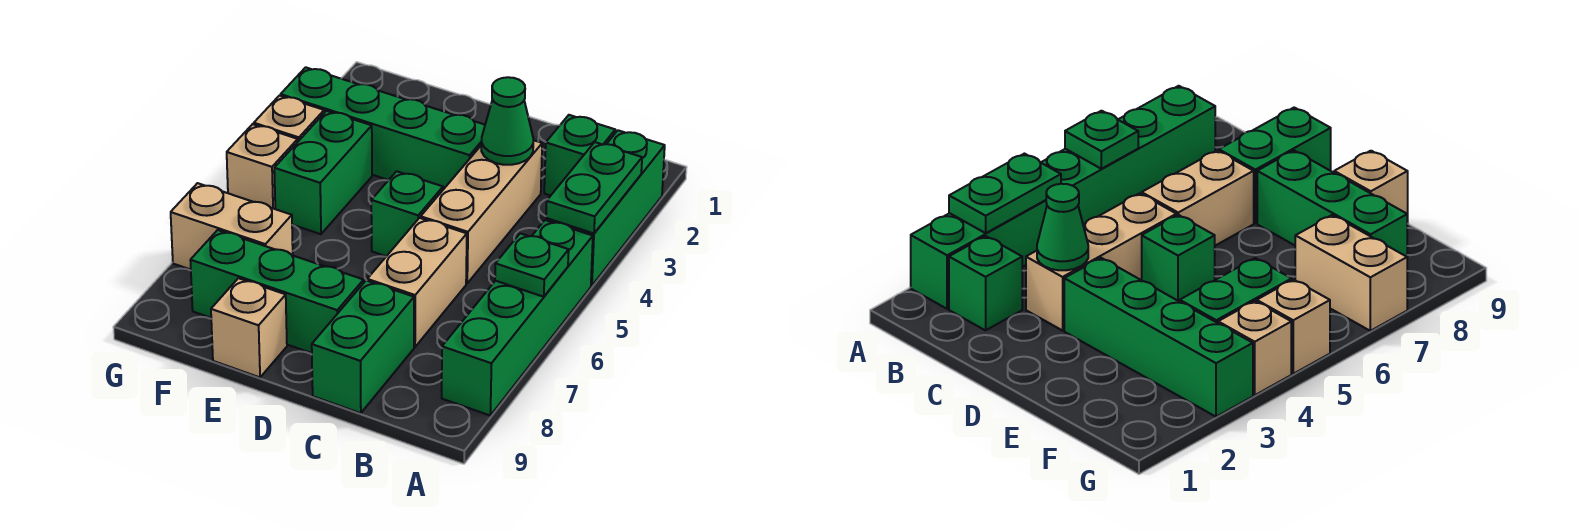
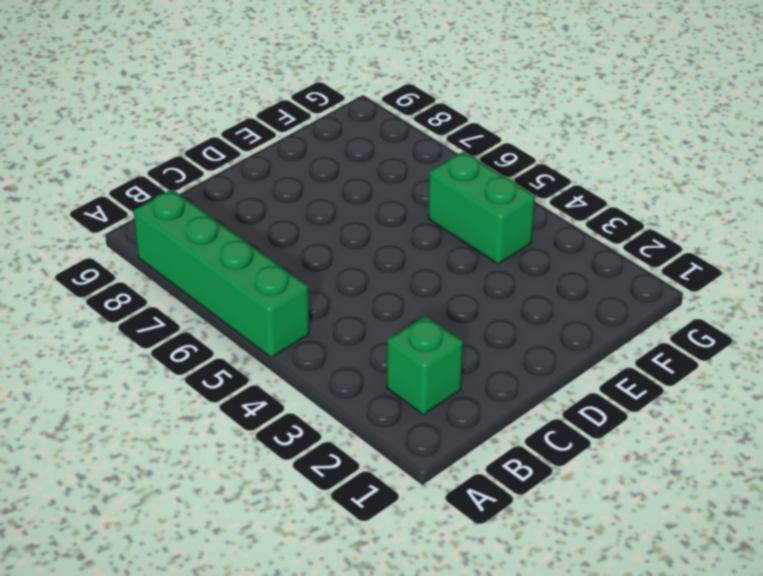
none -> green brick A2:A4 level 1
none -> tan brick C3:C5 level 1
none -> tan brick C6:C7 level 1

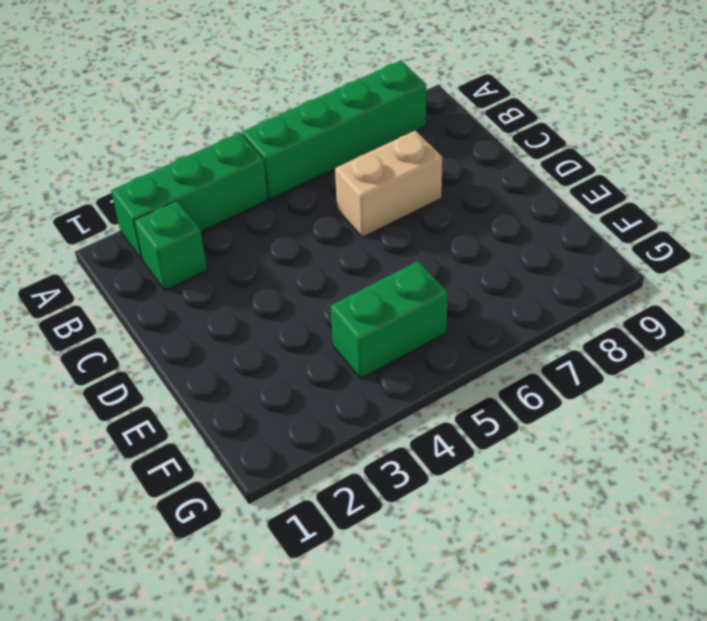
none -> tan brick C3:C5 level 1
none -> green brick C8:C9 level 1
none -> green brick D3:G3 level 1

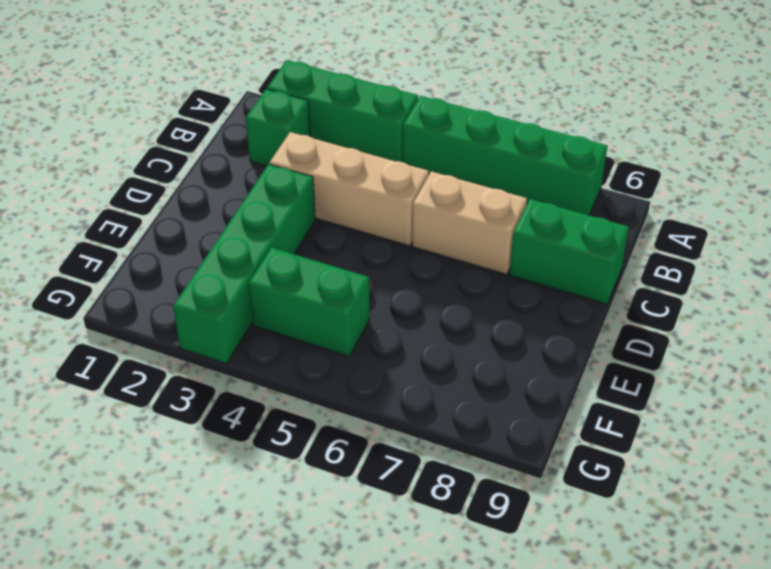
none -> green brick D5 level 1
none -> green brick D8:F8 level 1
none -> tan brick E9 level 1

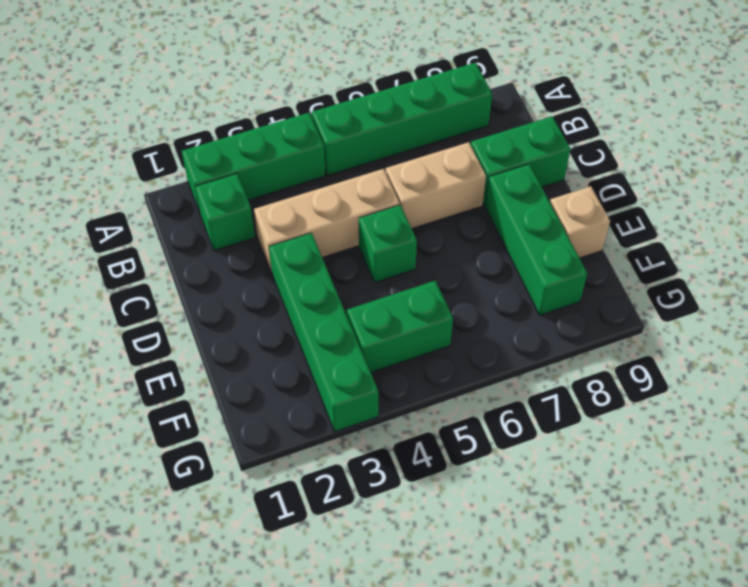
none -> tan brick F7:G7 level 1
none -> tan brick G4 level 1
none -> tan brick G5 level 1

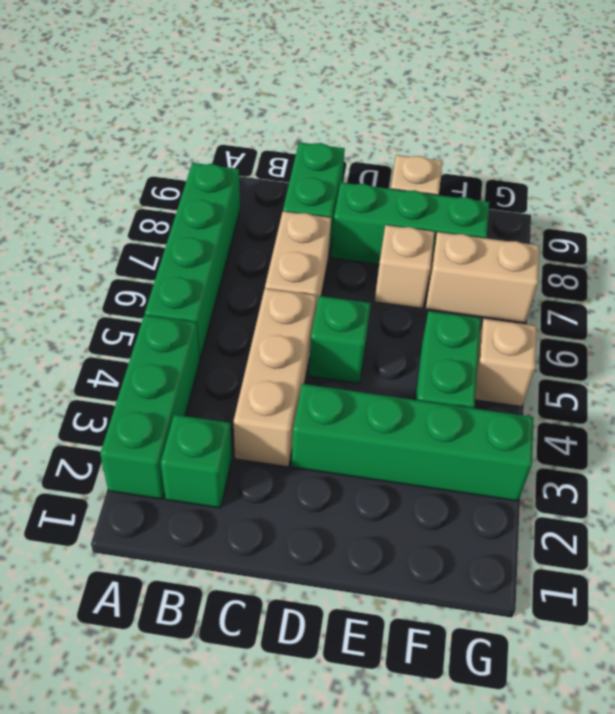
tan brick E7 level 1 -> tan brick G4 level 1
none -> green plate A3:A4 level 2
none -> green plate A6 level 2
none -> green cone C3 level 2

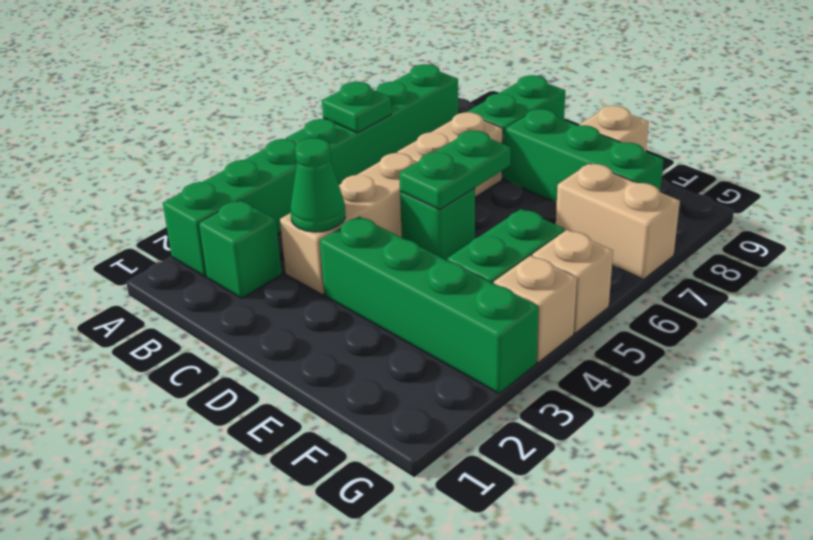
green plate D5:D6 level 2 -> green plate A3:A4 level 2

